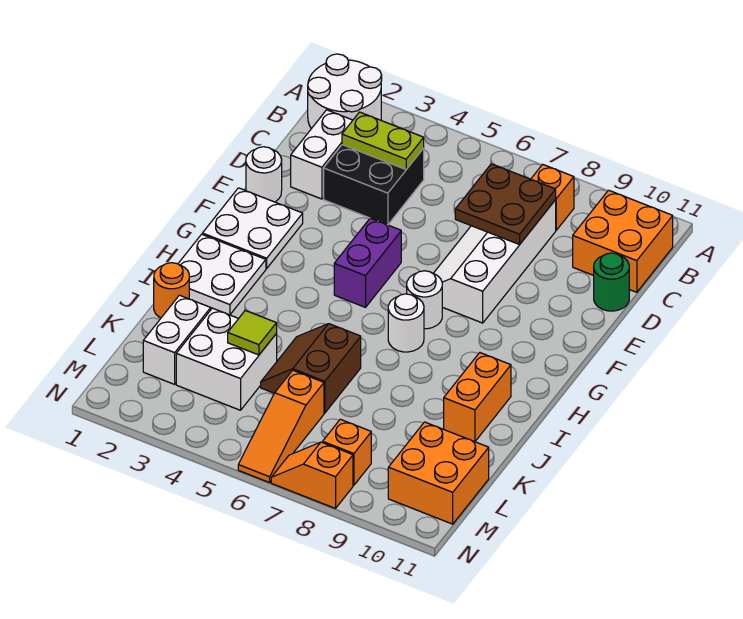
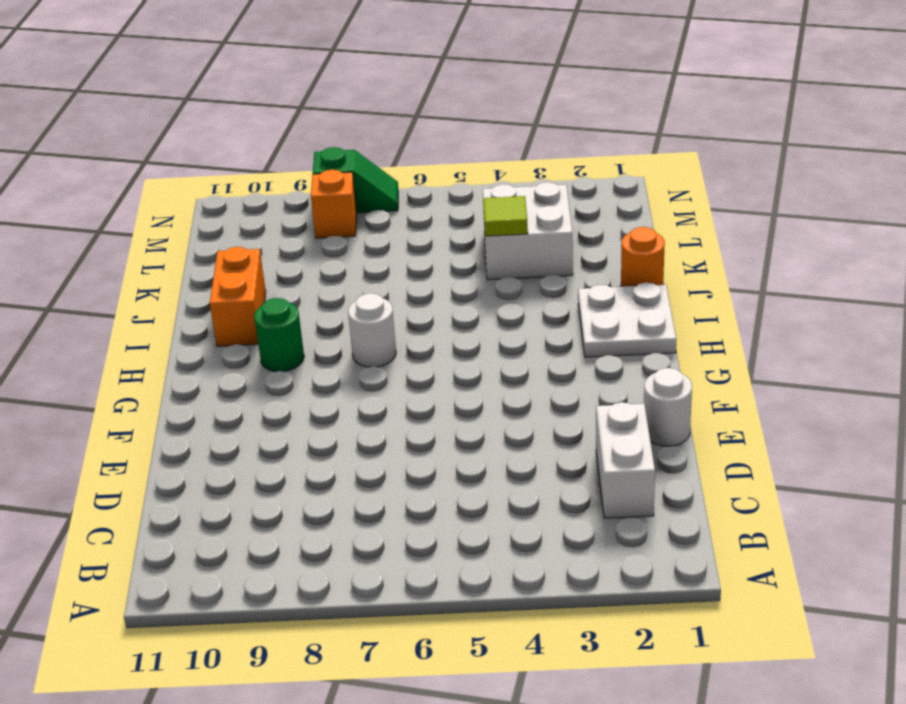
green round brick H9 level 1 -> green round brick D11 level 1
green slope N7:N8 level 1 top 8 -> orange slope N7:N8 level 1 top 8
none -> white round brick A1:B2 level 1
none -> orange brick B8 level 1
none -> orange brick B10:C11 level 1

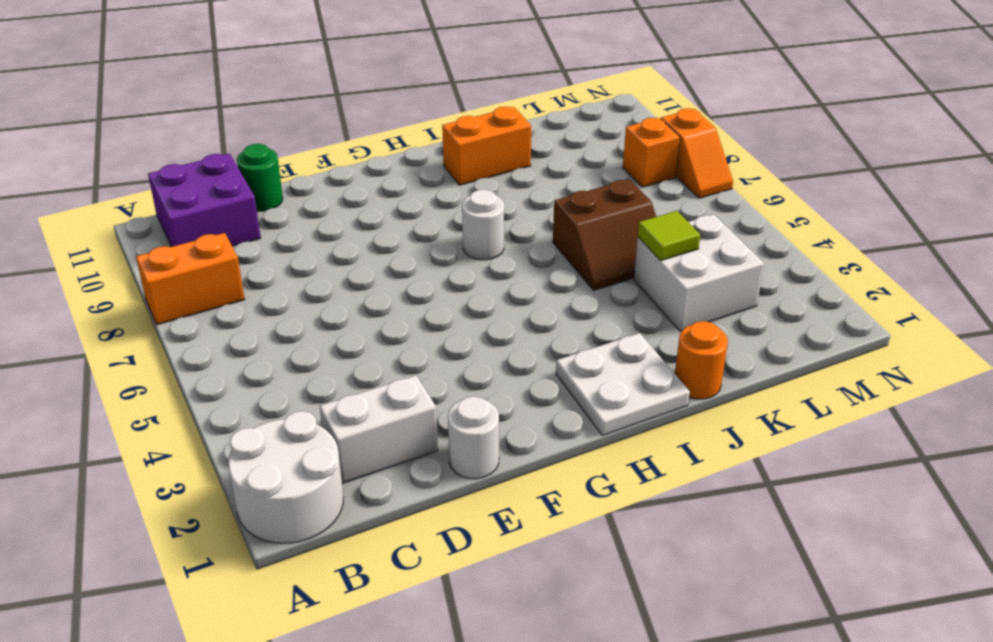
orange brick A8:B8 level 1 -> orange brick B8 level 1
purple brick B10:C11 level 1 -> orange brick B10:C11 level 1
none -> black brick C3:D4 level 1
none -> white slope C7:F8 level 1 top 8
none -> white plate F1:G2 level 1

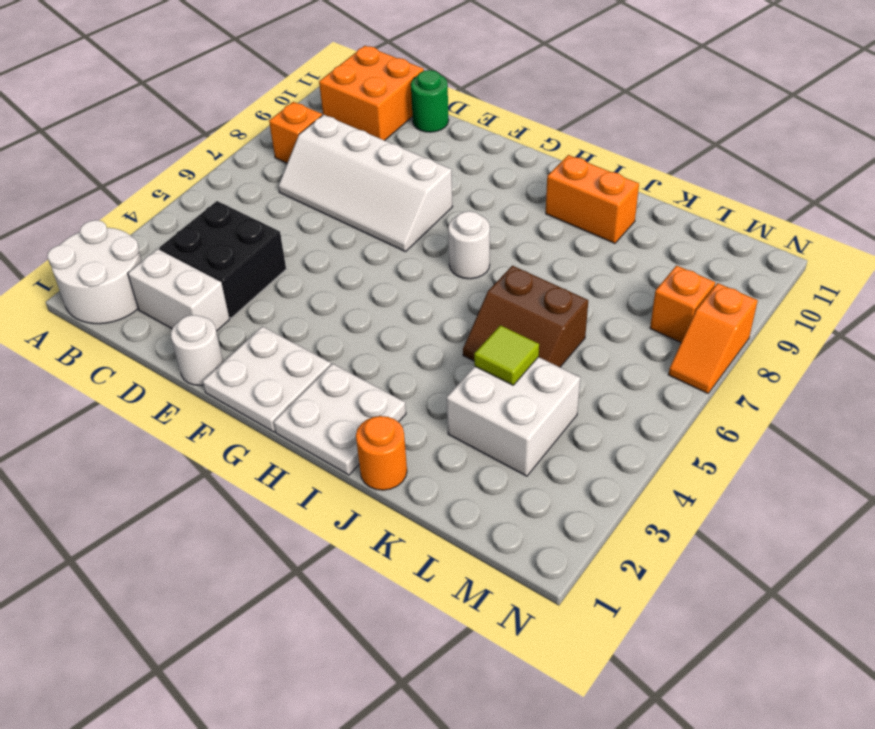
none -> purple brick F5:G5 level 1
none -> white round brick G7 level 1
none -> white brick K2:L2 level 1

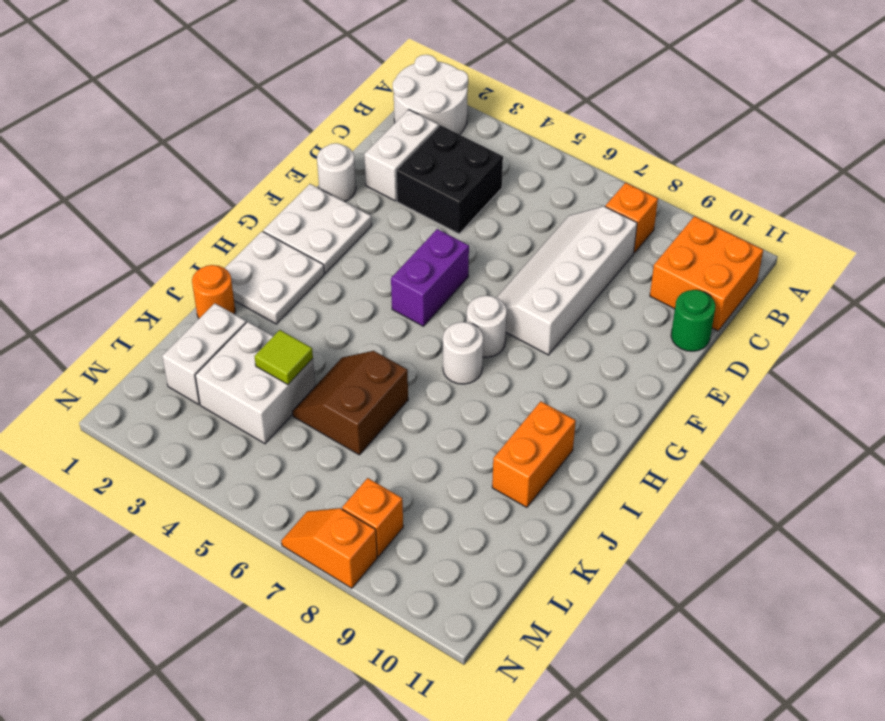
none -> orange slope L6:N6 level 1 top L
none -> orange brick L10:M11 level 1
none -> lime plate C3:C4 level 2

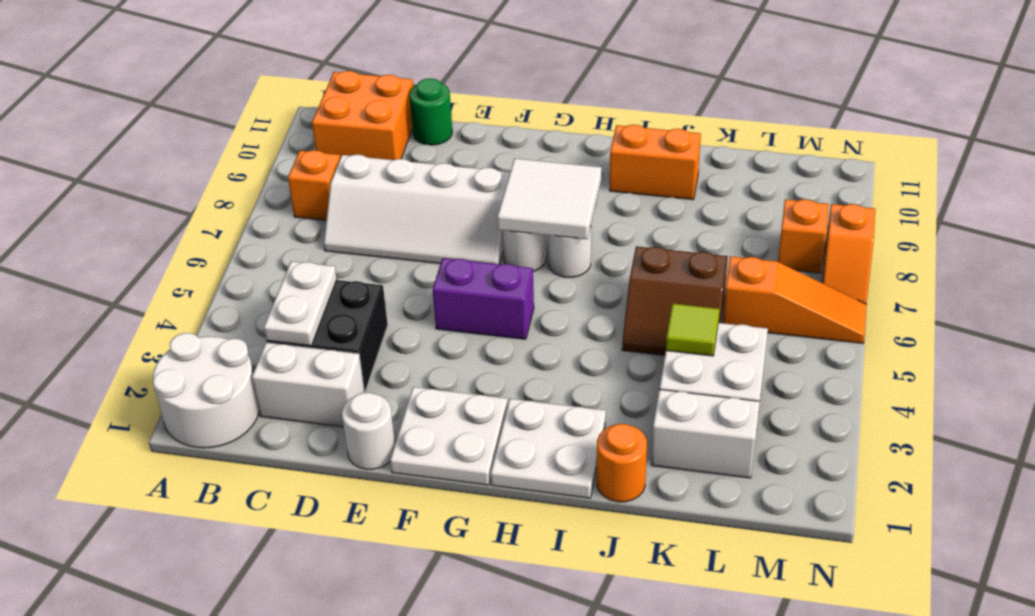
white plate C3:C4 level 2 -> lime plate C3:C4 level 2
white tile G7:H8 level 2 -> none
none -> orange brick L10:M11 level 1
none -> brown plate C7:D8 level 2

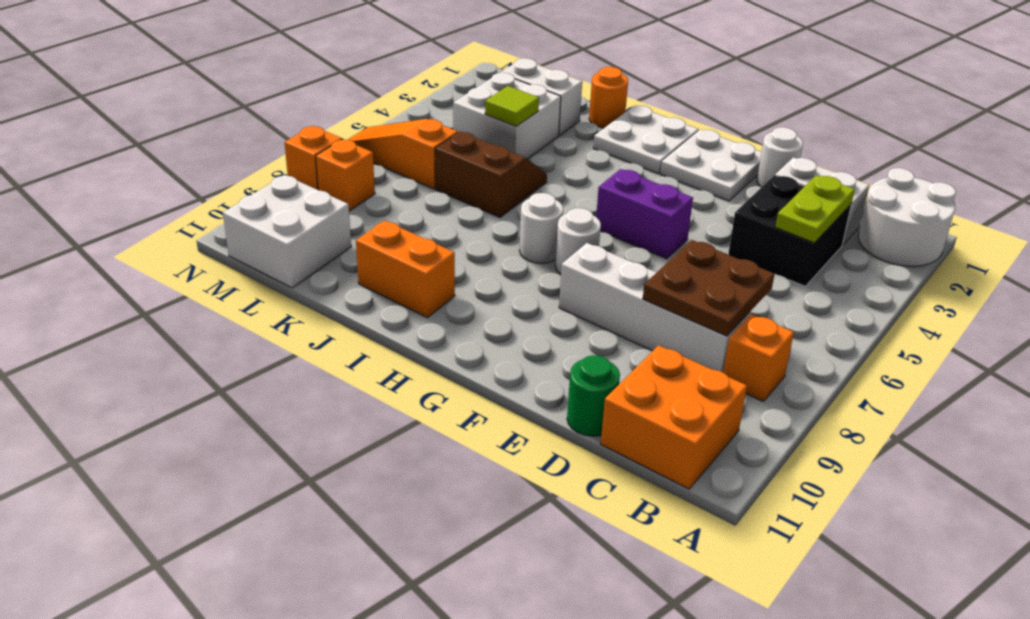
white brick L10:M11 level 1 -> orange brick L10:M11 level 1

